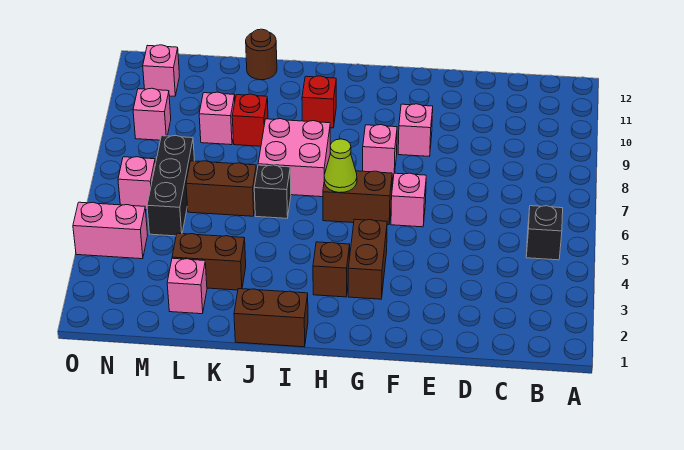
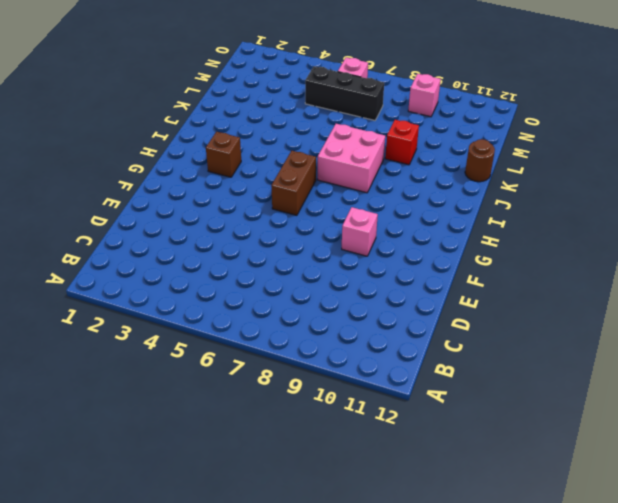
none -> black brick B5 level 1
none -> pink brick F6 level 1
none -> brown brick G3:G4 level 1

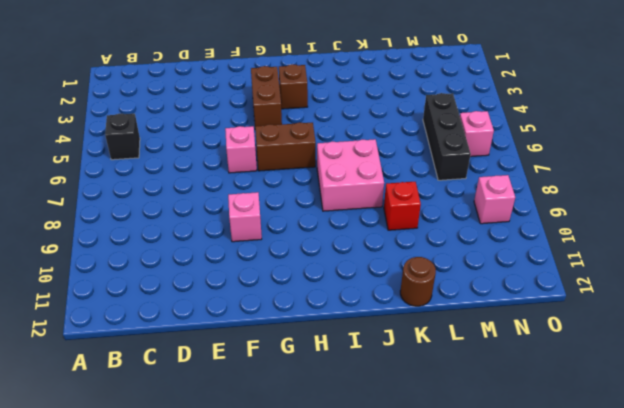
none -> pink brick G8 level 1
none -> brown brick I1:J1 level 1
none -> red brick I10 level 1

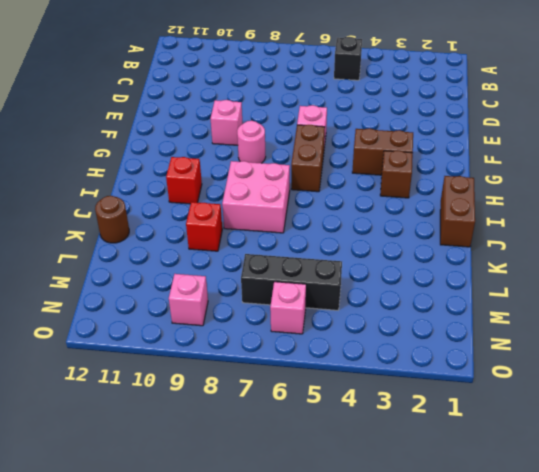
pink round brick G8 level 1 -> pink brick G8 level 1
none -> black brick J6 level 1
none -> brown brick K3:L3 level 1
none -> brown brick K6:L6 level 1

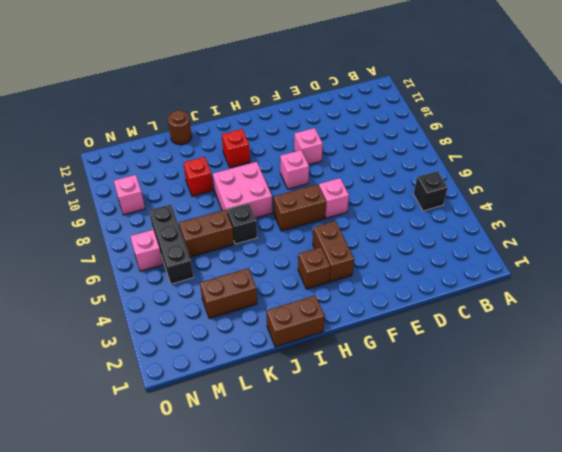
none -> pink brick L2 level 1
none -> pink brick L9 level 1
none -> pink brick N4:O4 level 1

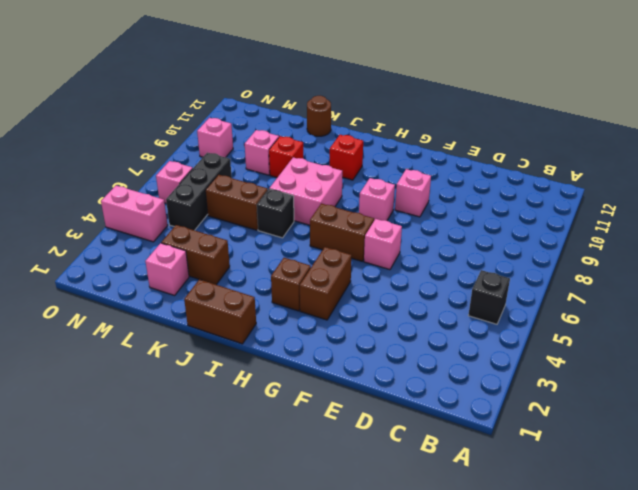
none -> pink brick N11 level 1
none -> lime cone H6 level 2

